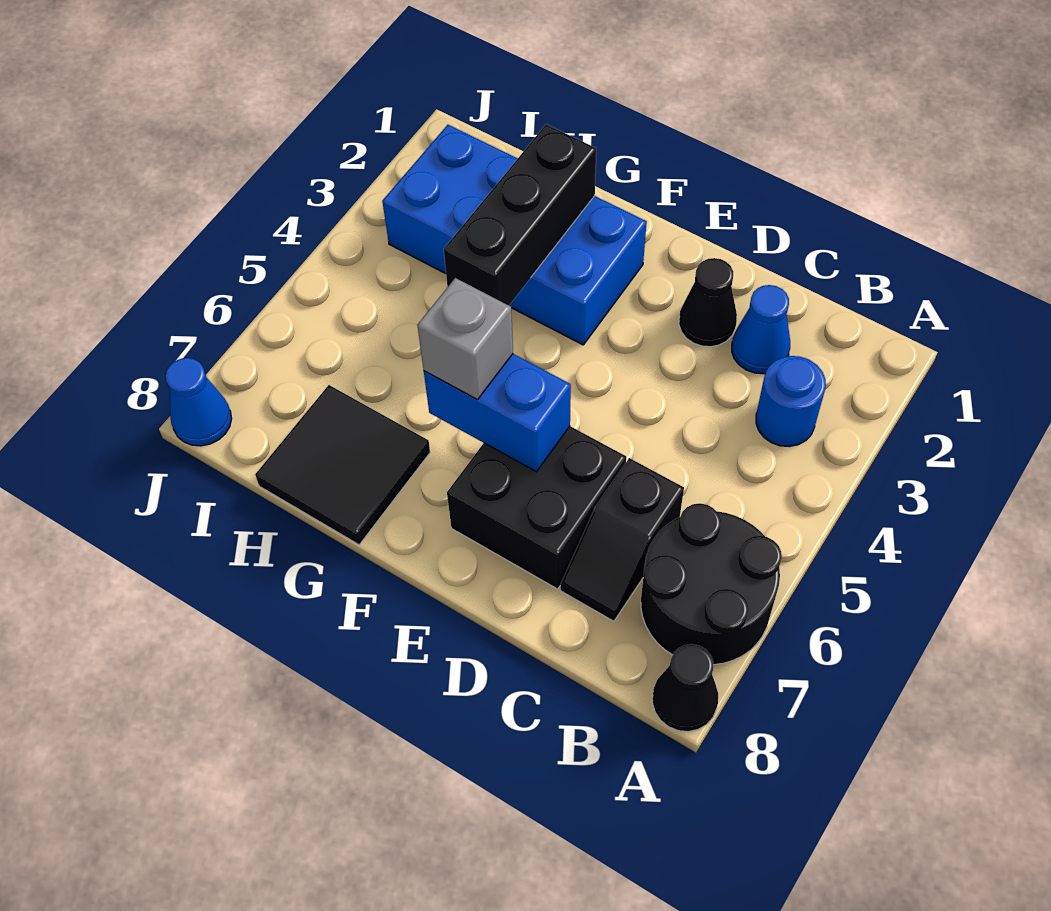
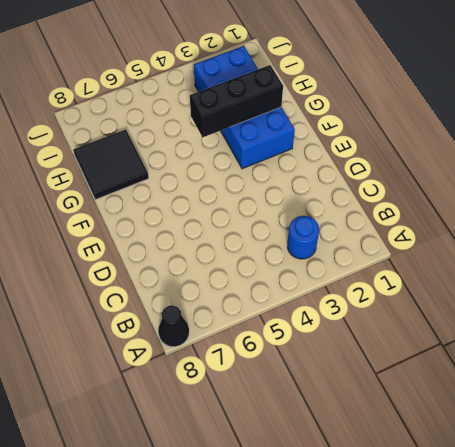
none -> black round brick A6:B7 level 1
none -> blue cone C2 level 1
none -> black slope C6:C7 level 1 top 6

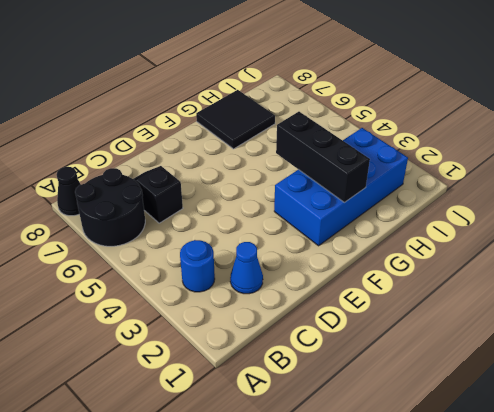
none -> black cone D2 level 1
none -> black brick D6:E7 level 1
none -> blue cone J8 level 1

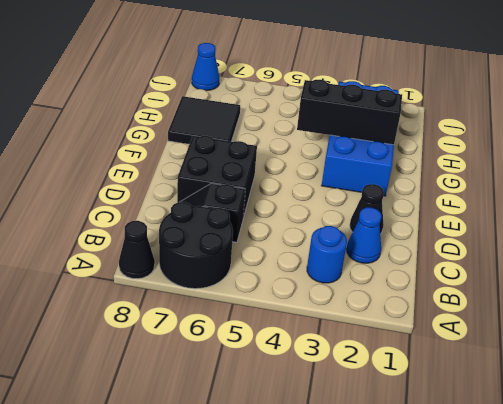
none -> blue brick E6:F6 level 2
none -> grey brick F6 level 3

